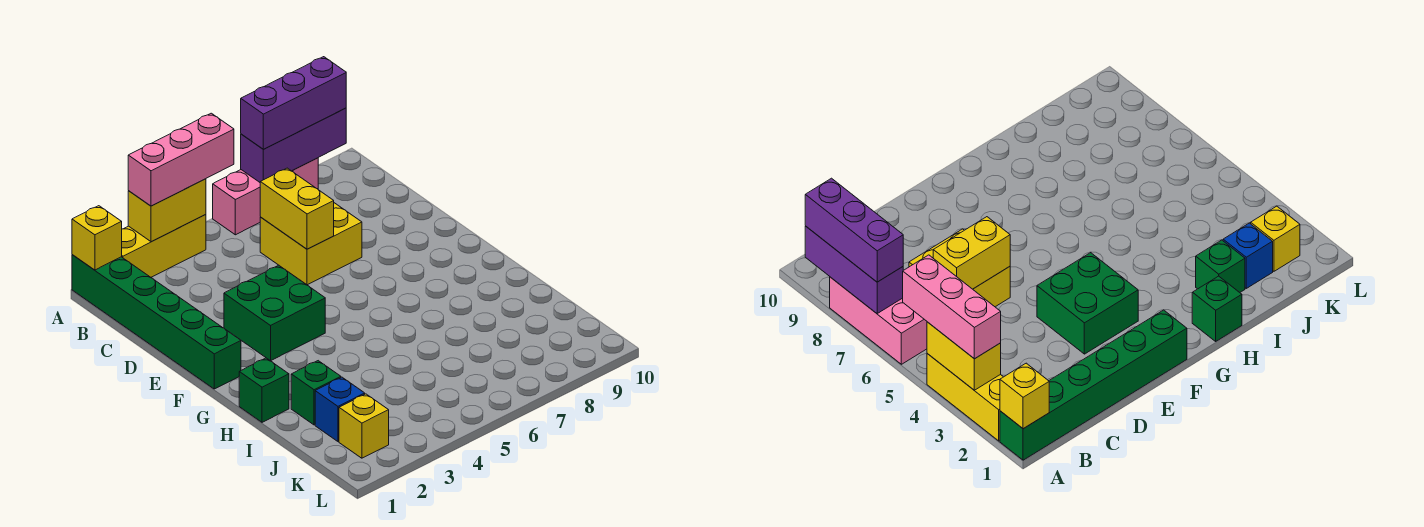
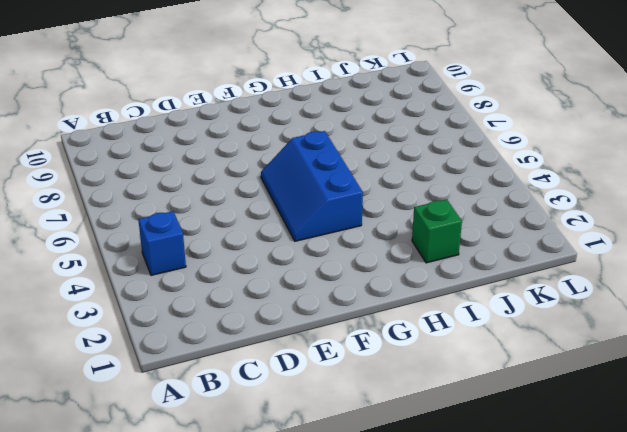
blue brick B4 level 1 -> blue brick J2 level 1
blue slope F4:G6 level 1 top G -> green brick E3:F4 level 1
none -> green brick A1:F1 level 1
none -> yellow brick A2:A4 level 1
none -> pink brick A6:A8 level 1

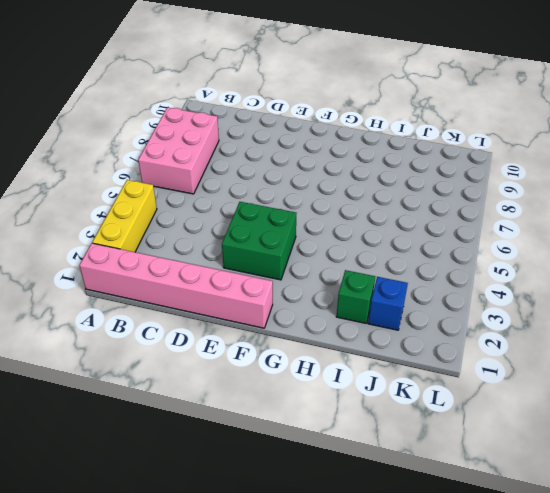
pink brick A1:F1 level 1 -> green brick A1:F1 level 1
pink brick A6:B8 level 1 -> pink brick A6:A8 level 1
none -> yellow brick C6:D7 level 1
none -> green brick H1 level 1
none -> yellow brick K2 level 1

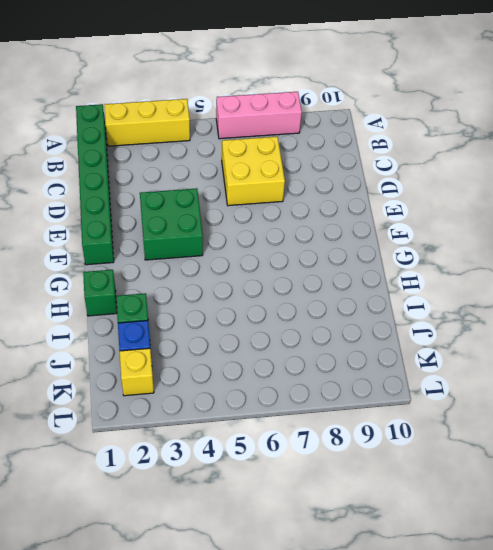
none -> yellow brick A1 level 2
none -> yellow brick A3:A4 level 2
none -> purple brick A7:A9 level 2

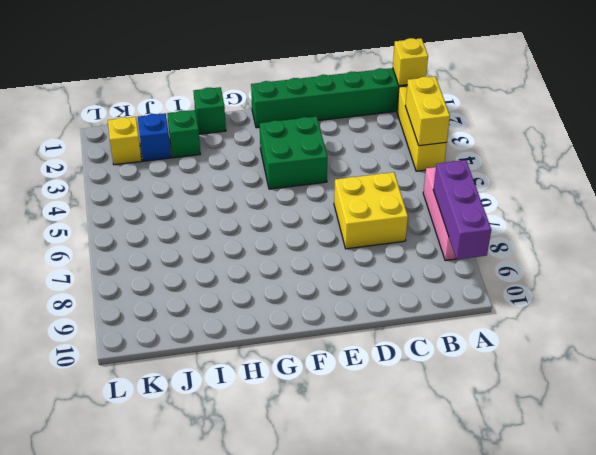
none -> yellow brick C6:D6 level 2
none -> pink brick A3:A5 level 3
none -> purple brick A7:A9 level 3

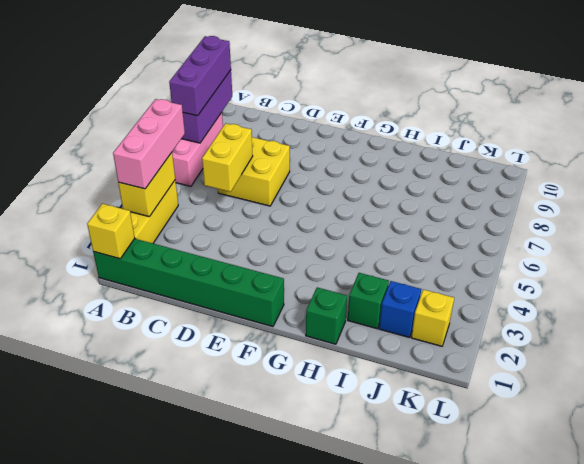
yellow brick C5:C6 level 2 -> yellow brick C6:D6 level 2
none -> green brick E3:F4 level 1

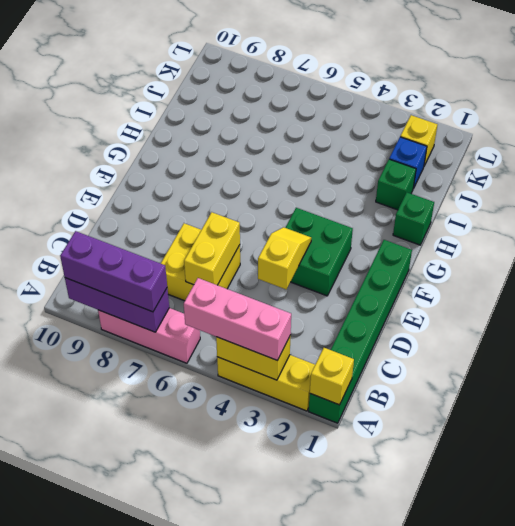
yellow slope D4:E4 level 2 top D -> none

